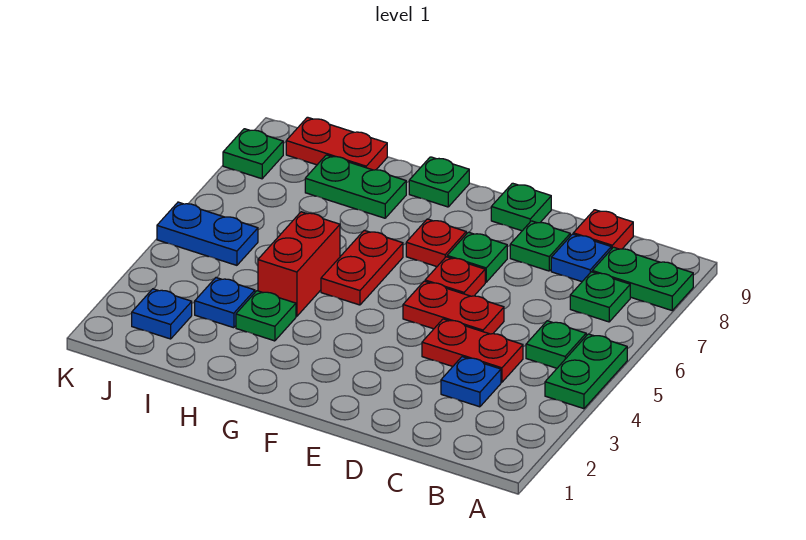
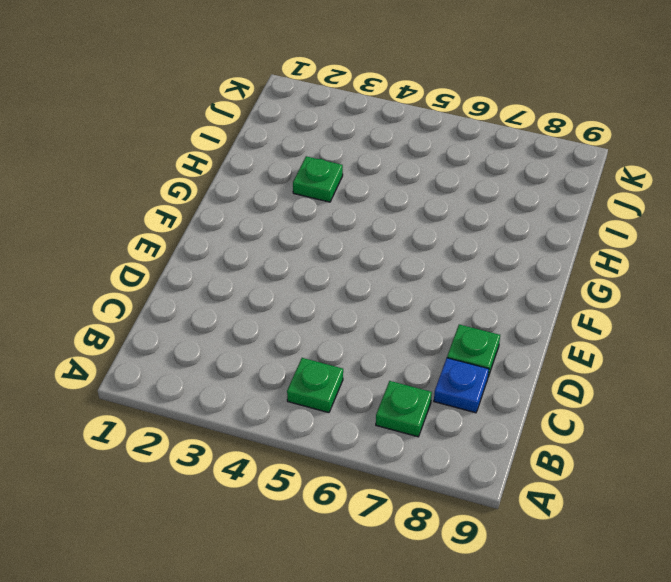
none -> green plate A4:A5 level 1
none -> green plate A8:B8 level 1
none -> blue plate C3 level 1

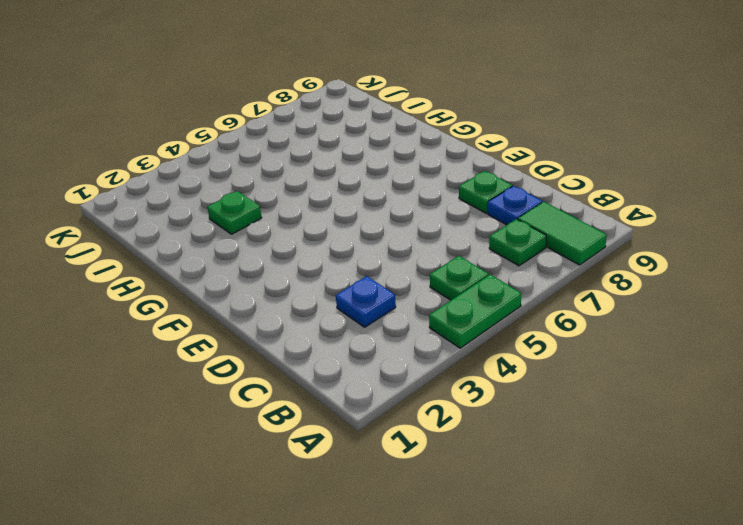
green tile A8:B8 level 1 -> green plate A8:B8 level 1
none -> red plate C4:D4 level 1
none -> red plate C9 level 1
none -> red plate D5:E5 level 1

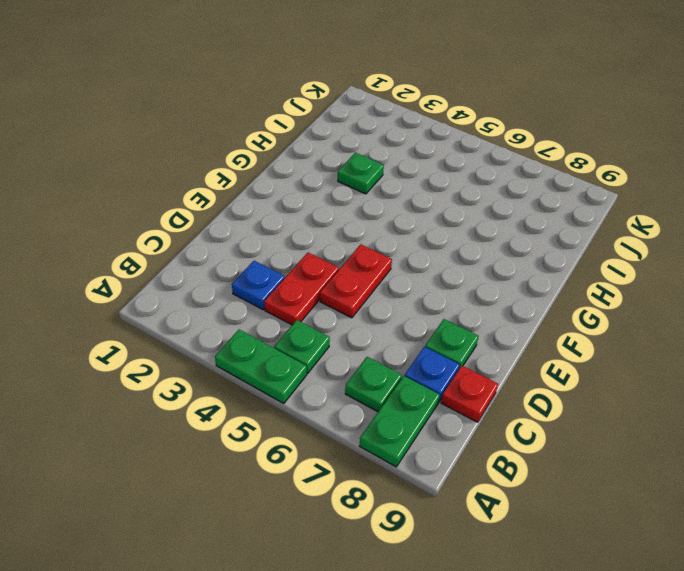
none -> red plate E6 level 1
none -> green plate E7 level 1
none -> green plate E9 level 1

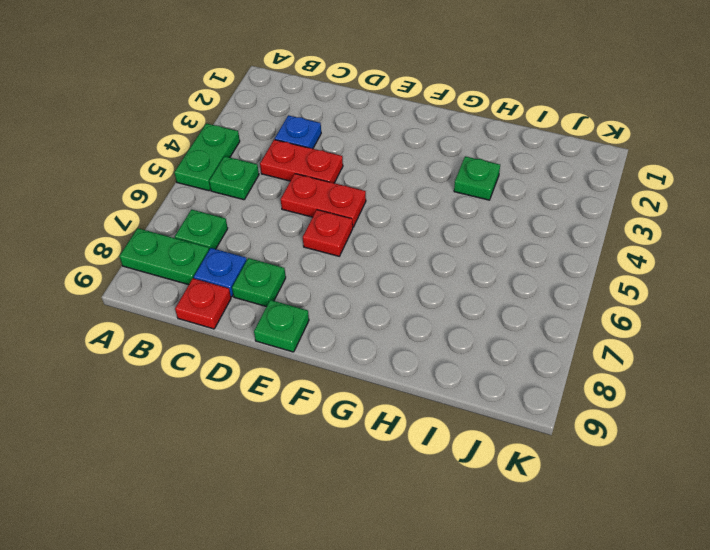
none -> green plate E7 level 1
none -> red plate F7 level 1
none -> red plate G5:G6 level 1

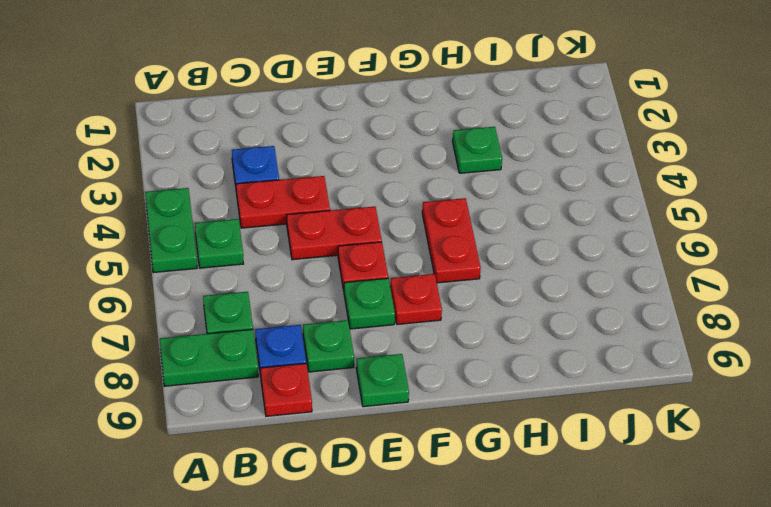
none -> green plate G9 level 1
none -> red brick H4:H5 level 1
none -> green plate H8:I8 level 1

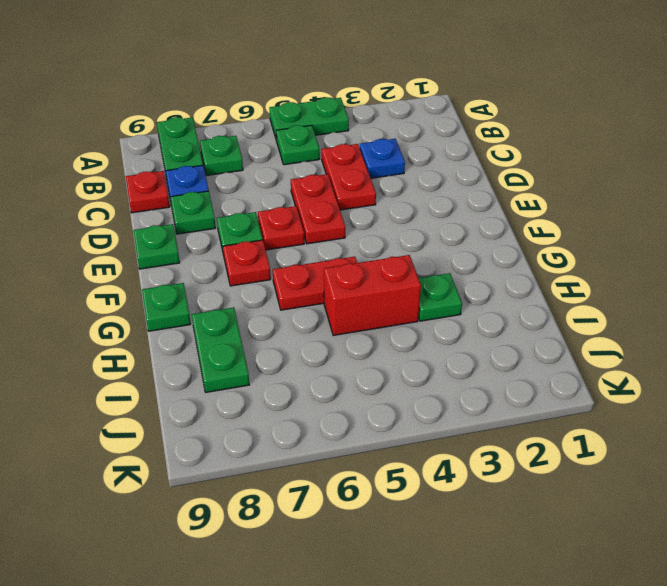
none -> blue plate I3 level 1
none -> red plate I9:J9 level 1
none -> blue plate J2 level 1

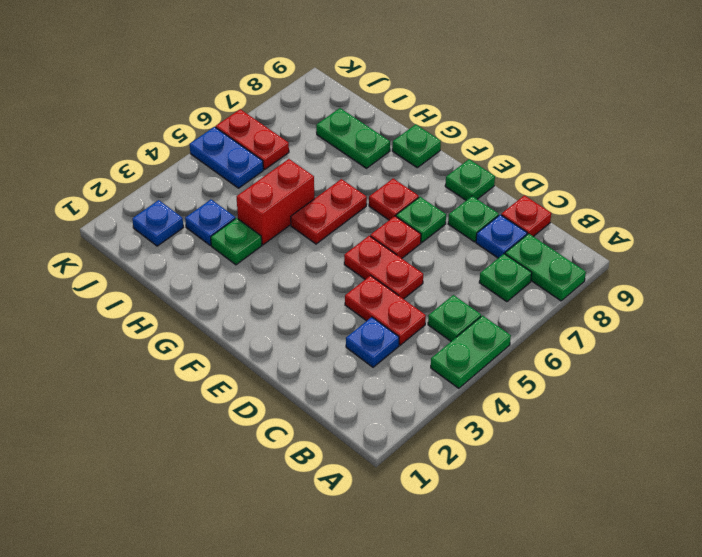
red plate J6:K6 level 1 -> red plate I9:J9 level 1
none -> green plate K8 level 1

